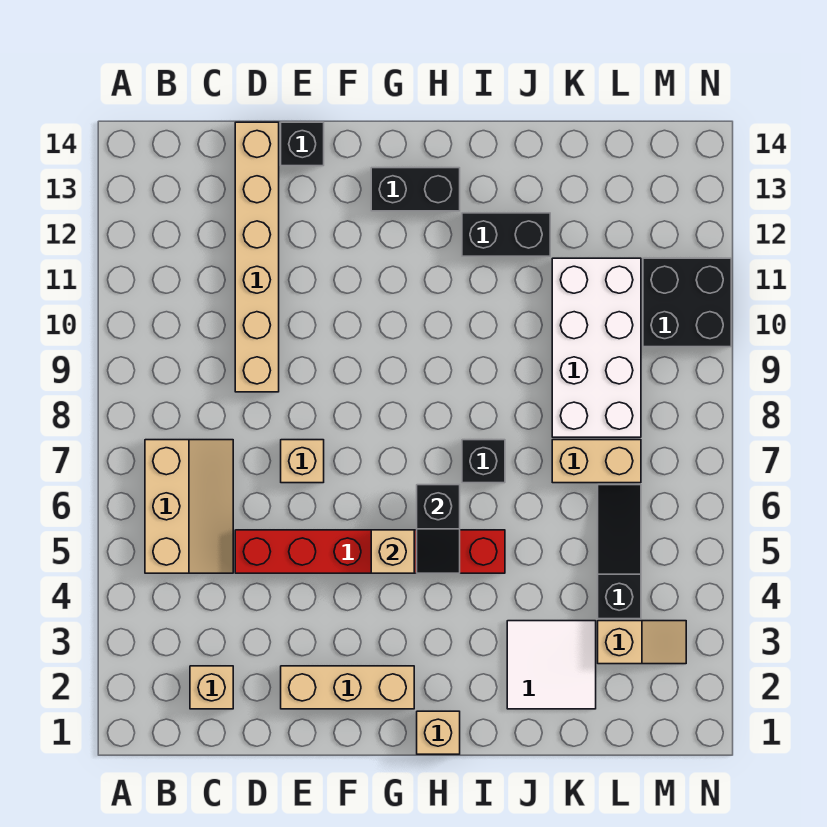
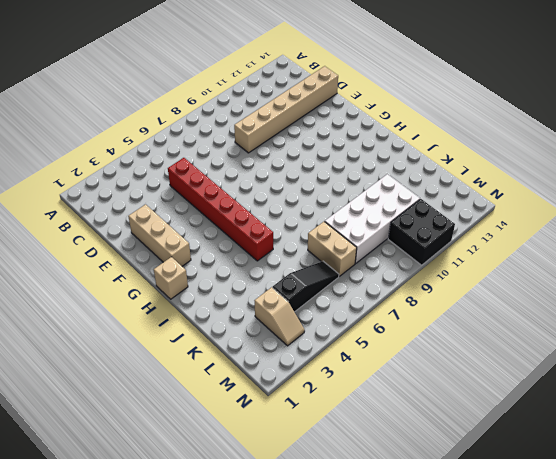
none -> tan slope B5:C7 level 1 top B
none -> tan brick C2 level 1
none -> tan brick E7 level 1

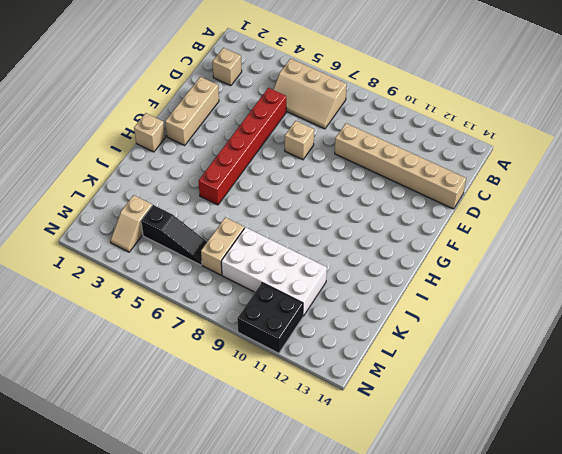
none -> black brick E14 level 1
none -> black brick G13:H13 level 1
none -> black brick I7 level 1

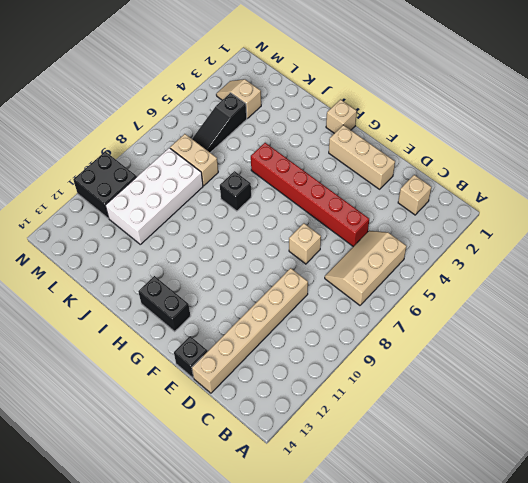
none -> black brick I12:J12 level 1
none -> white tile J2:K3 level 1
none -> tan brick G5 level 2

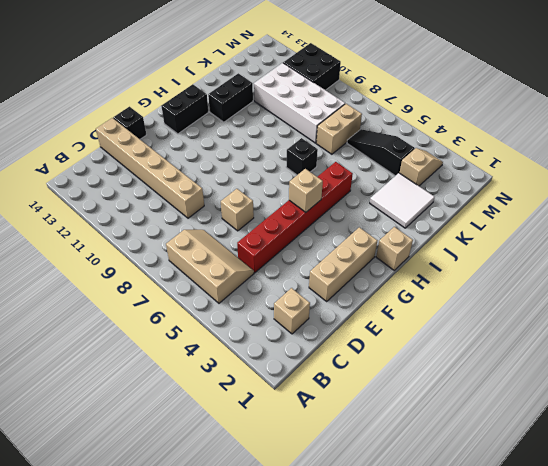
none -> black slope H5:H6 level 2 top 6

